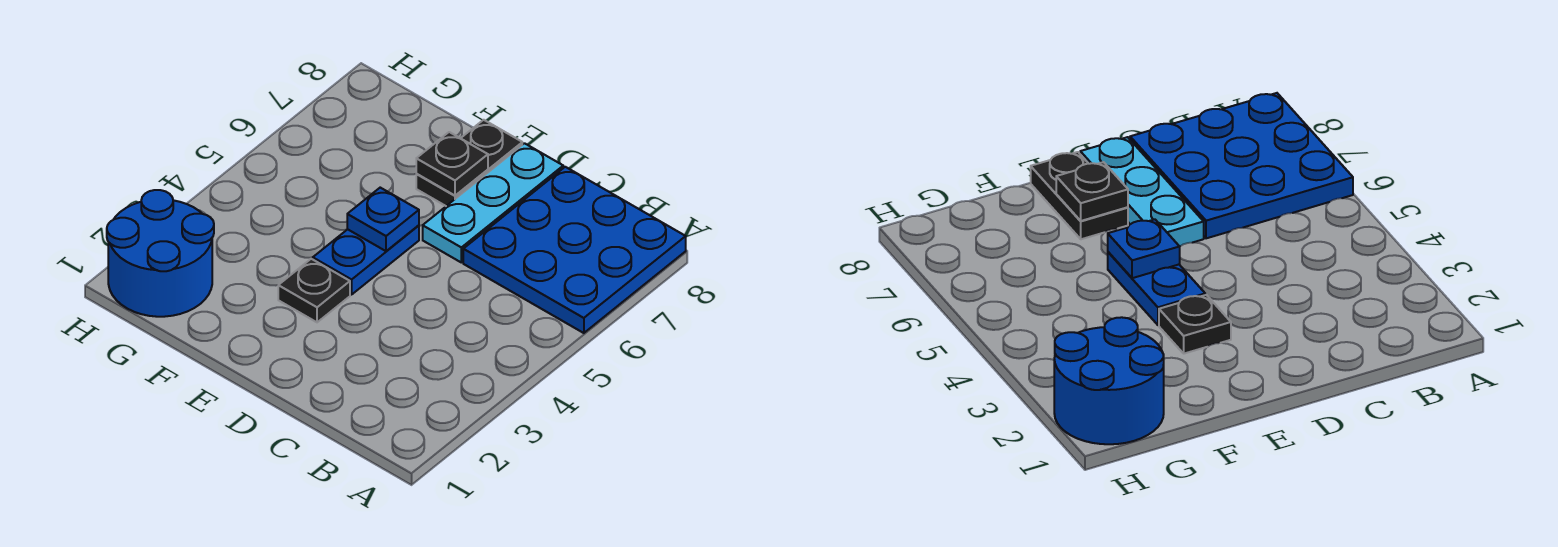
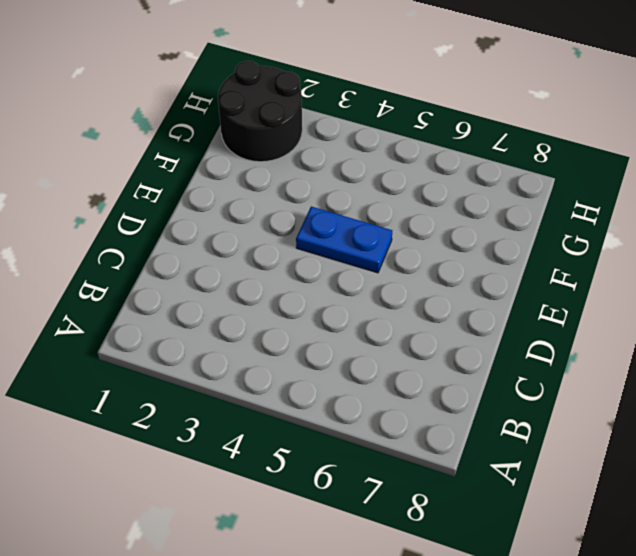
black round brick G1:H2 level 1 -> blue round brick G1:H2 level 1
none -> blue plate A6:C8 level 1
none -> cyan plate D6:D8 level 1

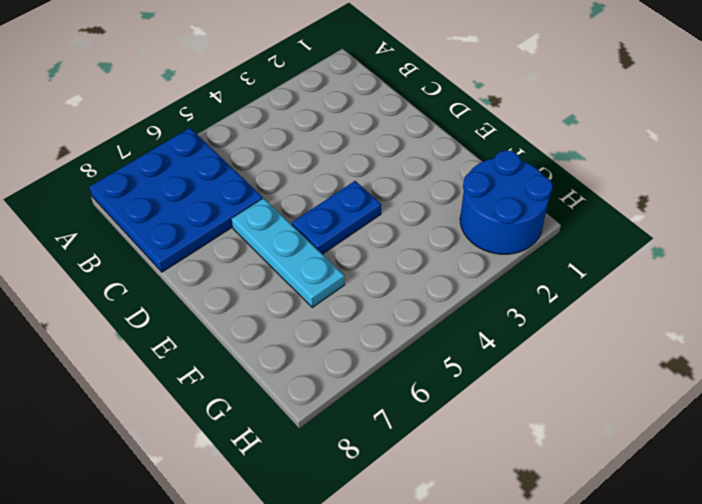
cyan plate D6:F6 level 1 -> cyan plate D6:D8 level 1
none -> black plate E3 level 1
none -> black plate E7:E8 level 1

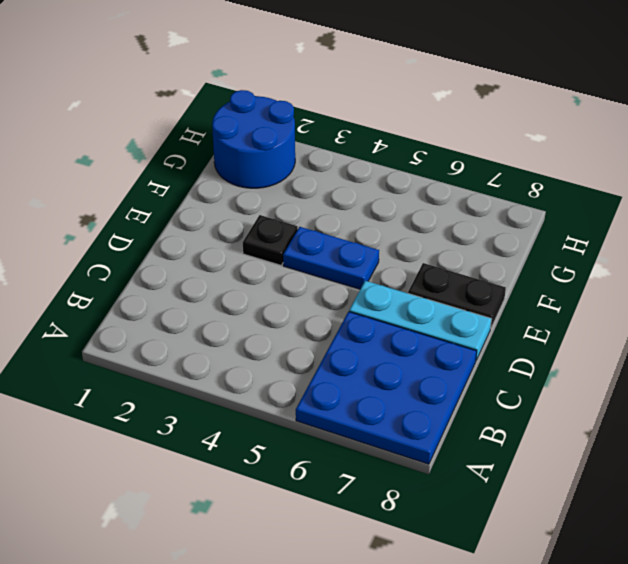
none -> blue plate E5 level 2
none -> black plate E7 level 2

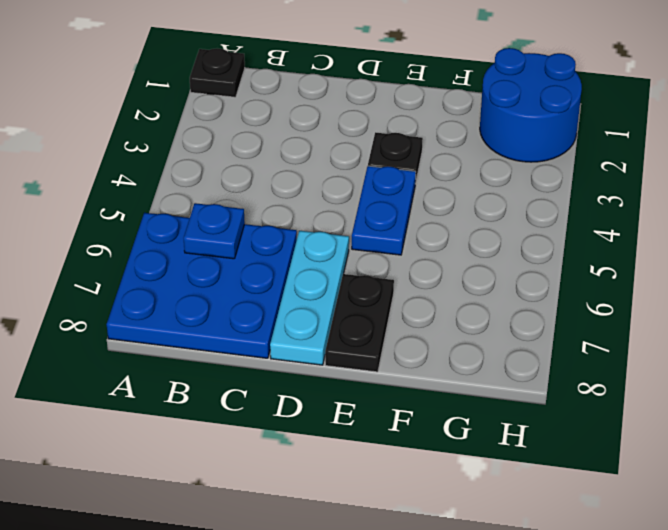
black plate A1 level 1 -> black plate E7 level 2
blue plate B6 level 2 -> blue plate E5 level 2

